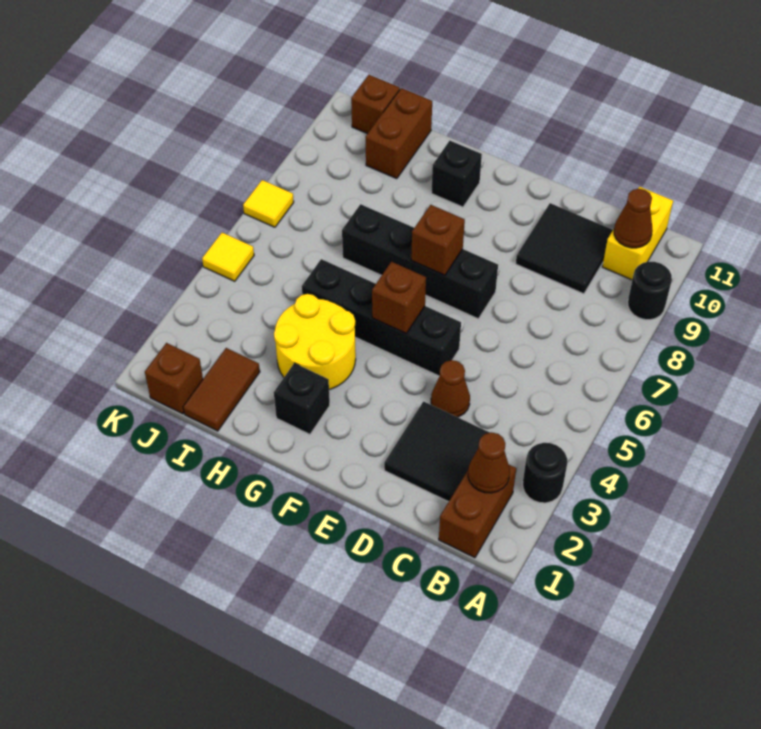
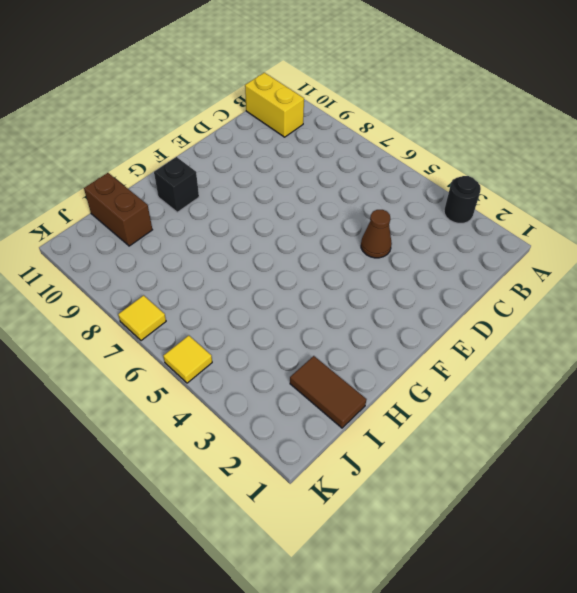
none -> black round brick A9 level 1
none -> brown brick B1:B2 level 1
none -> black tile C2:D3 level 1

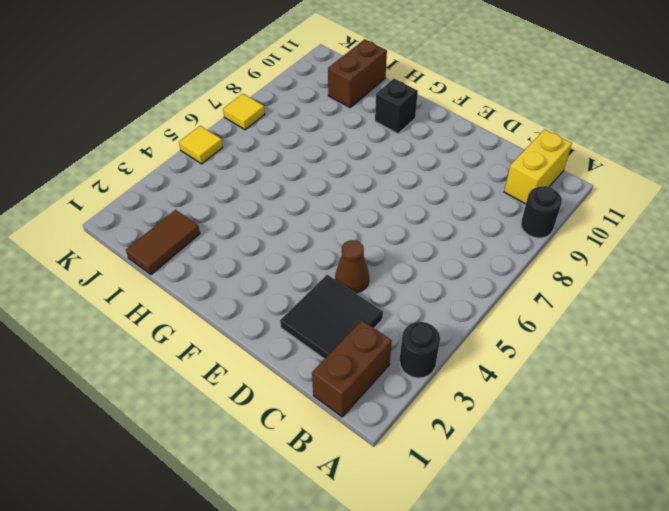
none -> black tile C9:D10 level 1
none -> black brick E5:H5 level 1
none -> black brick E7:H7 level 1

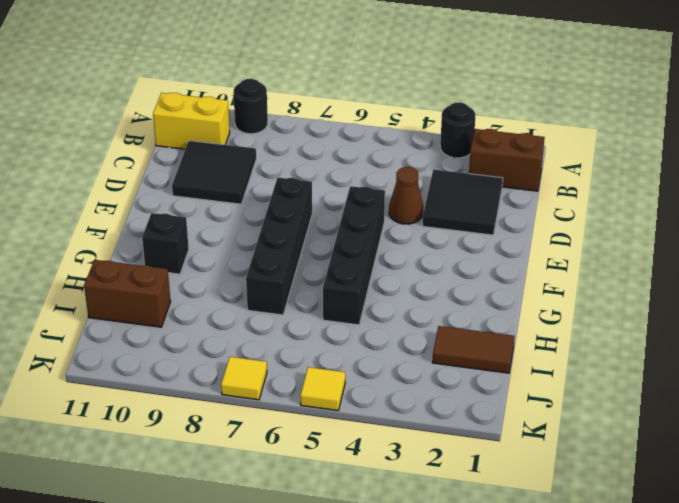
none -> black brick G2 level 1
none -> yellow round brick G3:H4 level 1
none -> brown brick J1 level 1

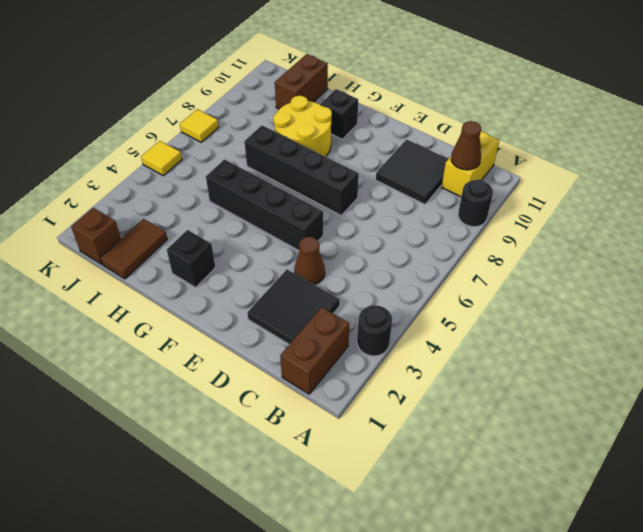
yellow round brick G8:H9 level 1 -> yellow round brick G3:H4 level 1
none -> brown brick J11 level 1
none -> brown cone B2 level 2
none -> brown brick F5 level 2

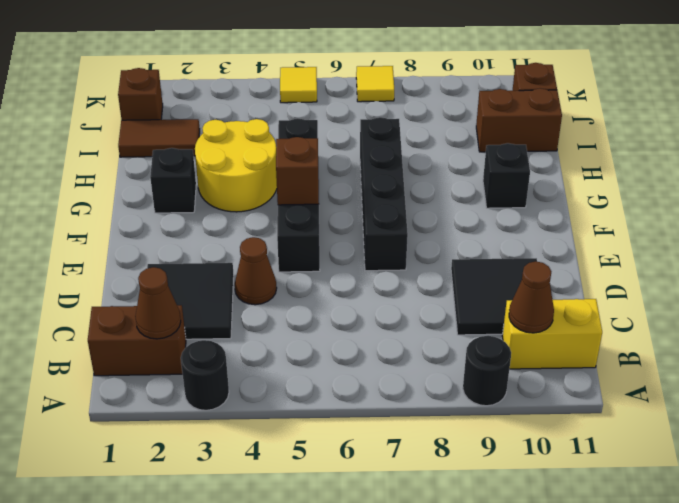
none -> brown brick F7 level 2

